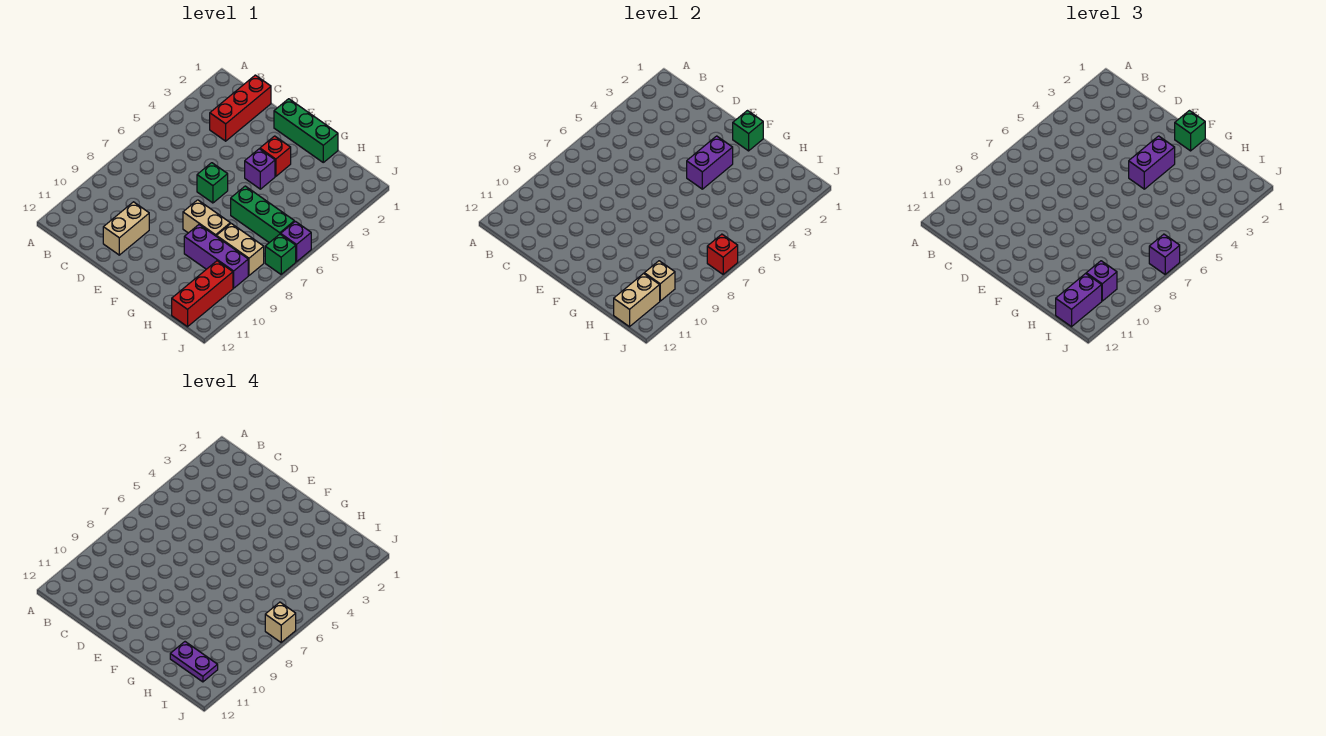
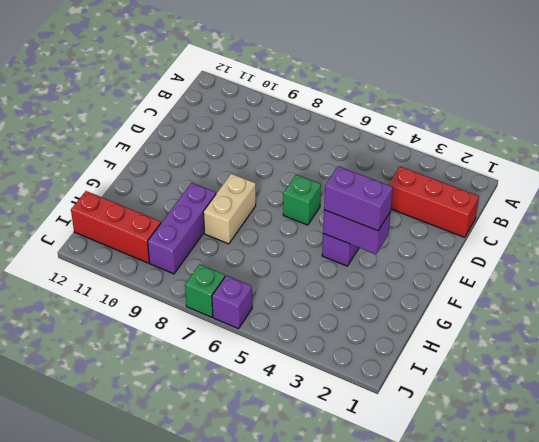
none -> tan brick D10:D11 level 1
none -> green brick E1:G1 level 1
none -> red brick F3 level 1

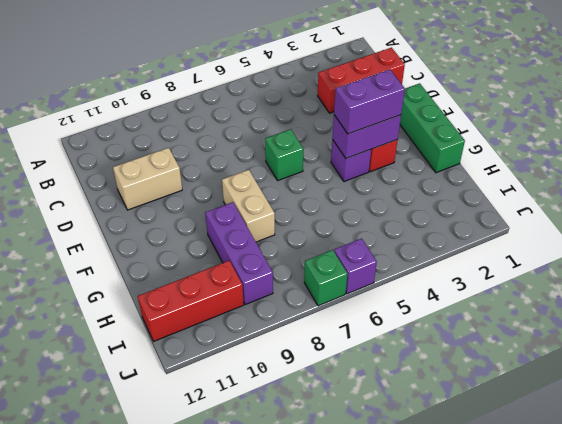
none -> green brick G6:I6 level 1
none -> tan brick H8:I8 level 1
none -> green brick F1 level 2

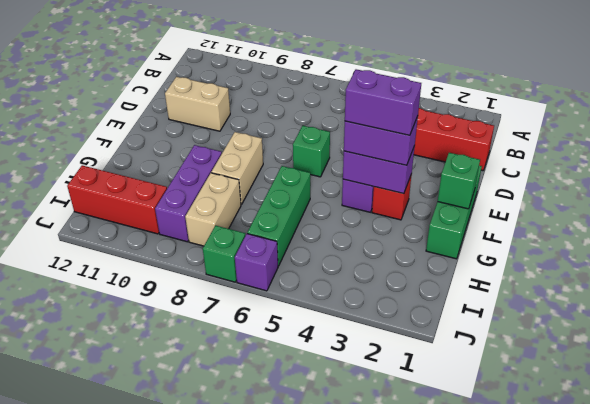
purple brick F3:F4 level 4 -> purple brick I11:I12 level 3
none -> tan brick I10 level 2
none -> tan brick I11:I12 level 2
none -> red brick J7 level 2

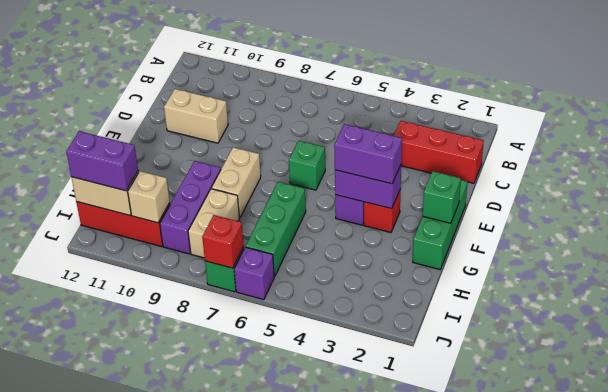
none -> green brick F1 level 3
none -> purple brick I10 level 3
none -> purple brick J7 level 3

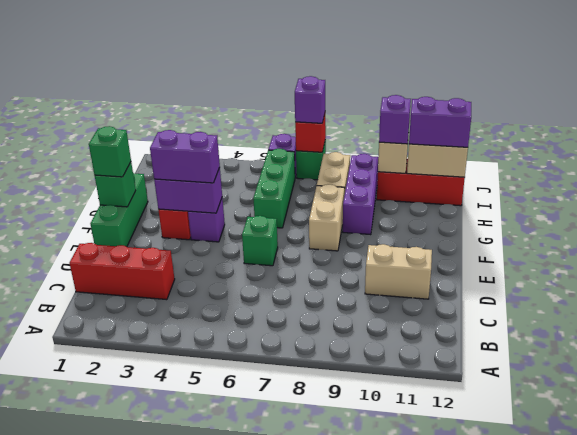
none -> purple plate H11:I11 level 4
none -> tan brick J7 level 4

